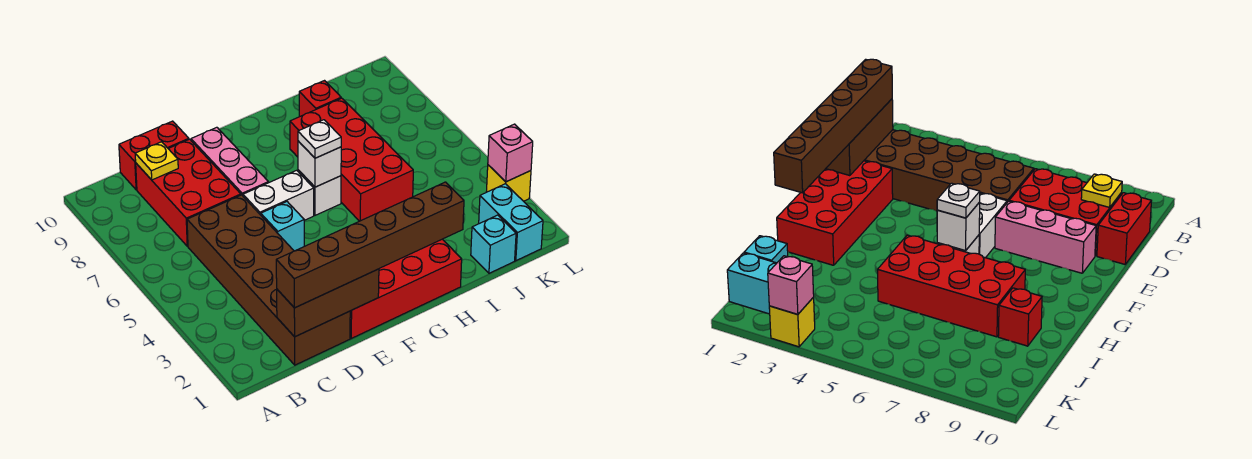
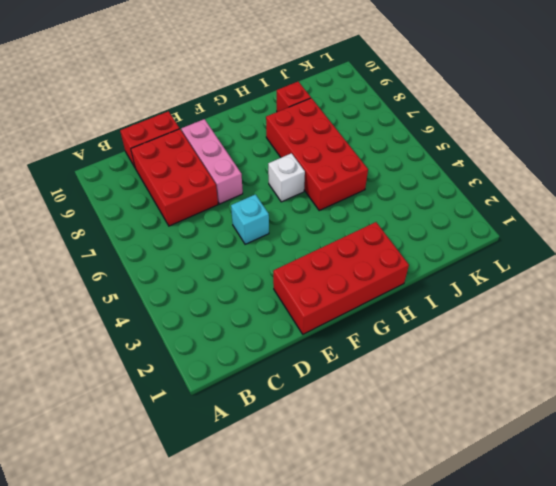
none -> brown brick C1:D6 level 1
none -> white brick E6:F6 level 1
none -> cyan brick J1 level 1

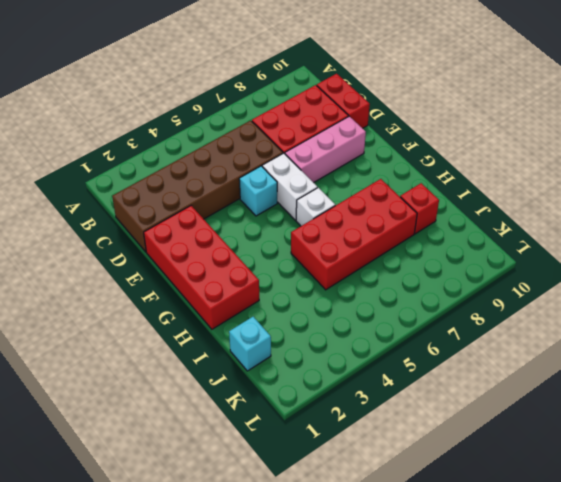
none -> cyan brick K1:K2 level 1
none -> yellow brick L3 level 1
none -> brown brick C1:E1 level 2

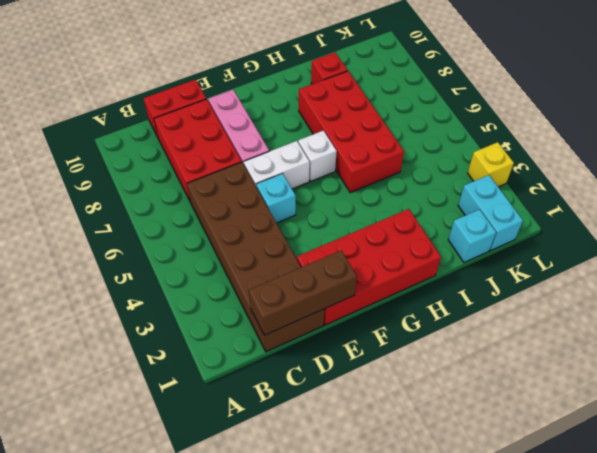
none -> yellow plate C9 level 2
none -> white brick G6 level 2
none -> pink brick L3 level 2

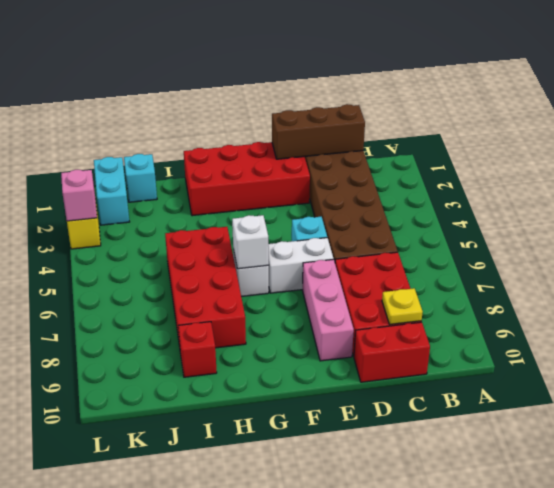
none -> brown brick C1:H1 level 3
none -> white plate G6 level 3

